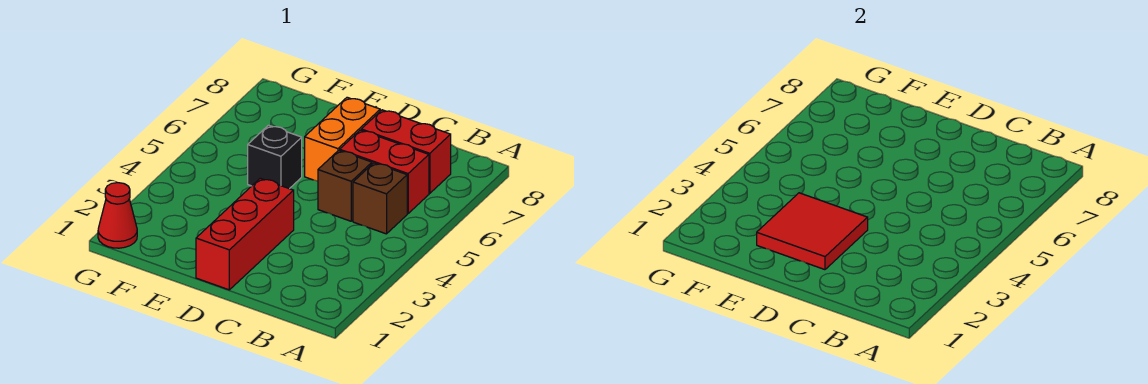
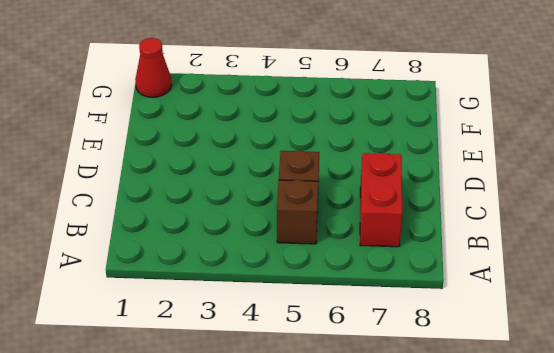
none -> red brick B6:C6 level 1
none -> red brick D1:D3 level 1

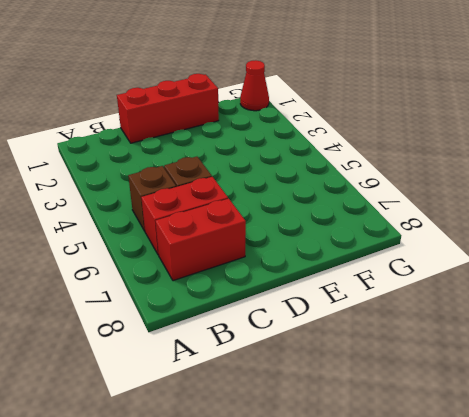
red brick C1:E1 level 1 -> red brick D1:D3 level 1
none -> orange brick D6:D7 level 1
none -> black brick E5 level 1

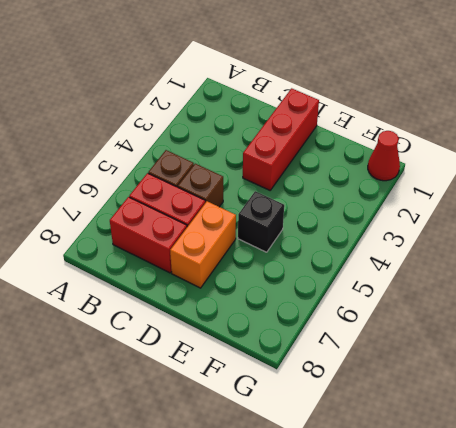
none -> red tile D2:E3 level 2

